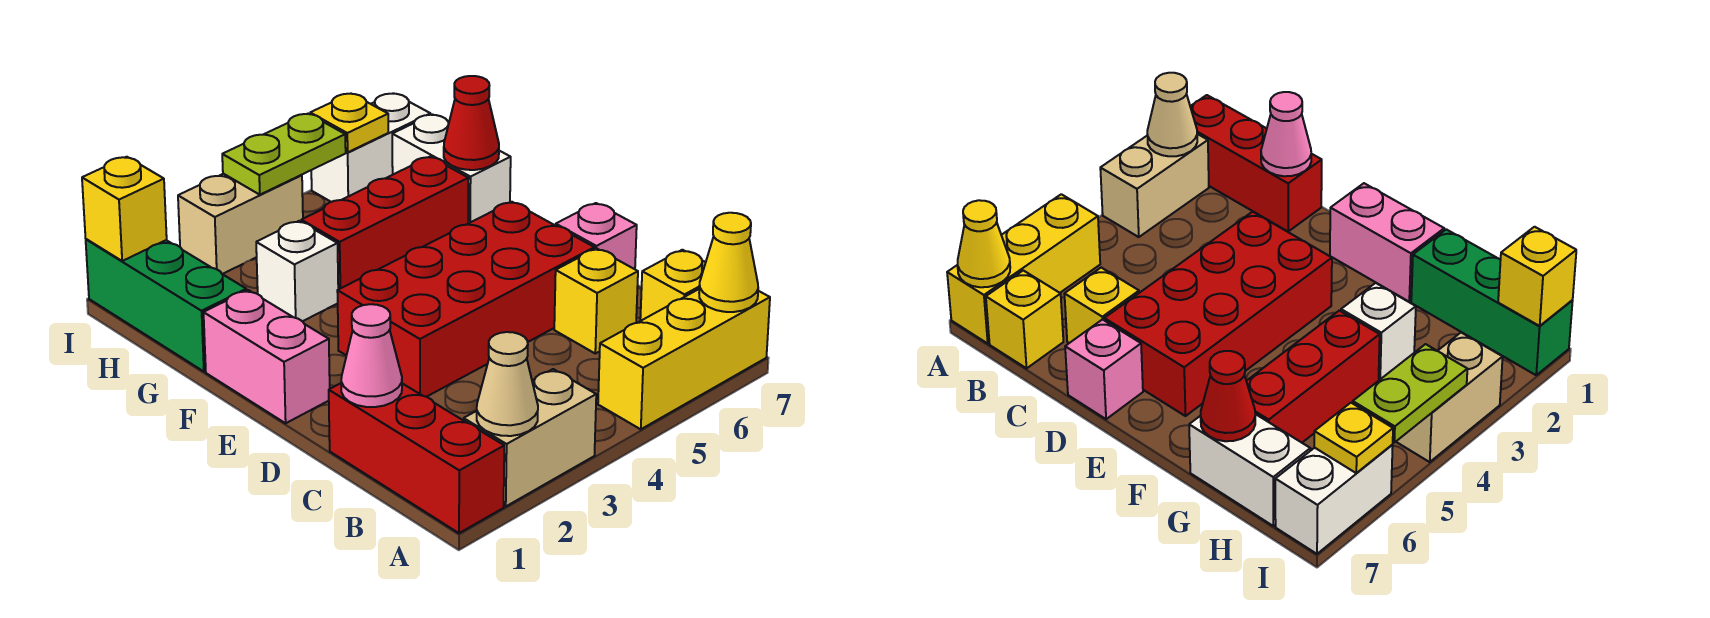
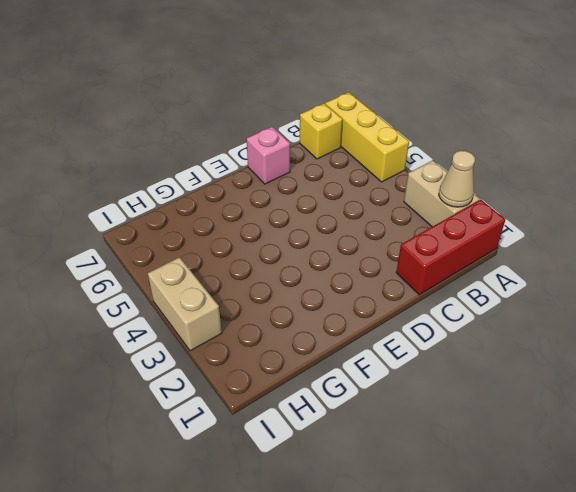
none -> yellow brick C6 level 1
none -> red brick D3:E6 level 1
none -> pink brick E1:F1 level 1

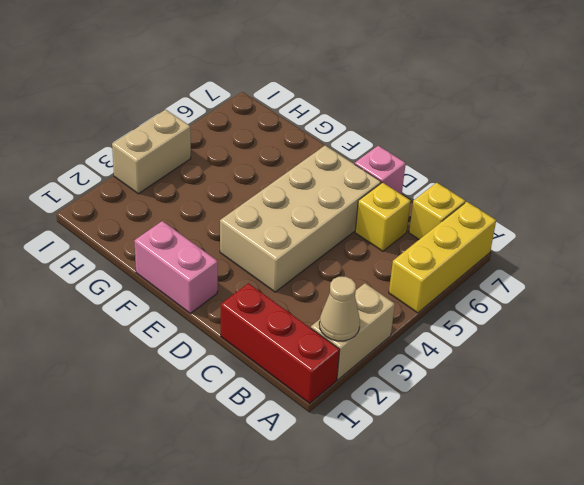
tan brick D3:E6 level 1 -> red brick D3:E6 level 1
none -> green brick G1:I1 level 1
none -> white brick G3 level 1
none -> red brick G4:G6 level 1

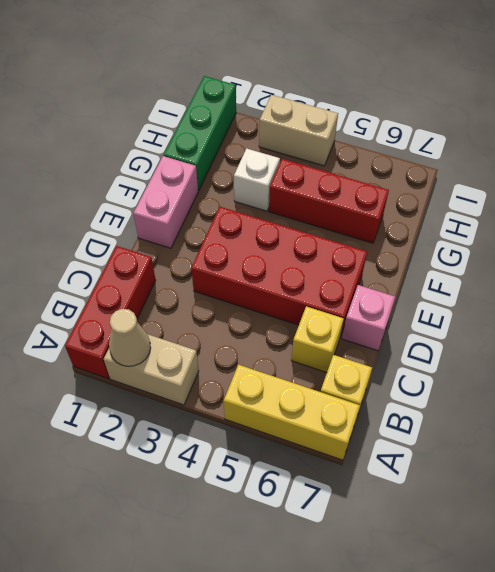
none -> white brick G7:H7 level 1
none -> white brick I6:I7 level 1
none -> yellow cone A7 level 2

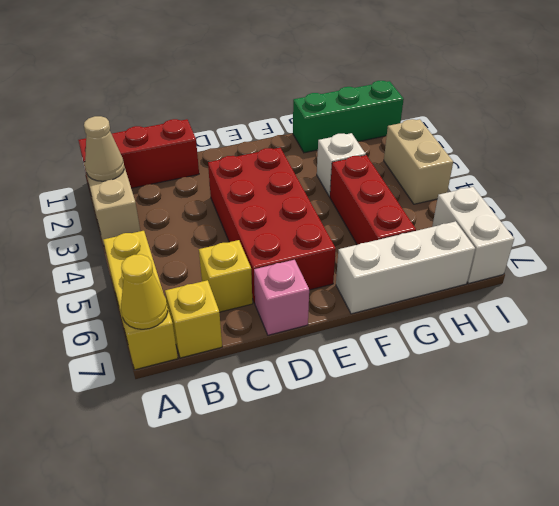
white brick F7:H7 level 1 -> white brick G7:H7 level 1
none -> pink brick E1:F1 level 1
none -> pink cone C1 level 2
none -> red cone G7 level 2

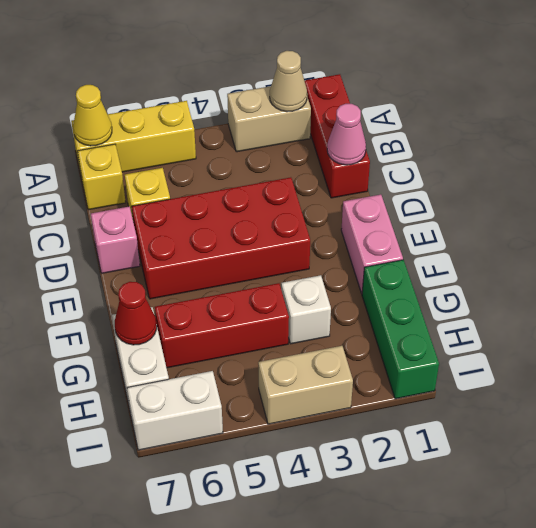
none -> yellow brick I1 level 2
none -> lime plate I4:I5 level 2
none -> yellow plate I6 level 2

